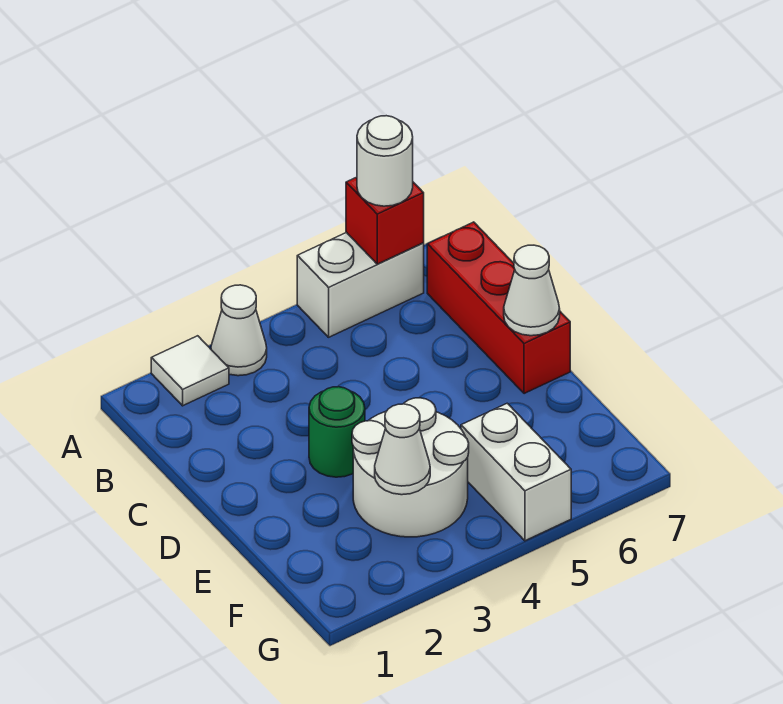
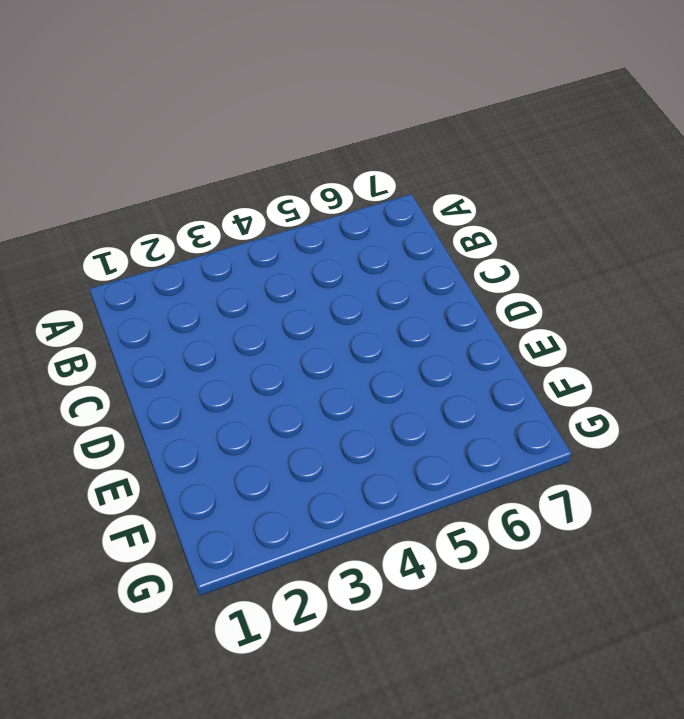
none -> white tile A2 level 1
none -> white cone A3 level 1

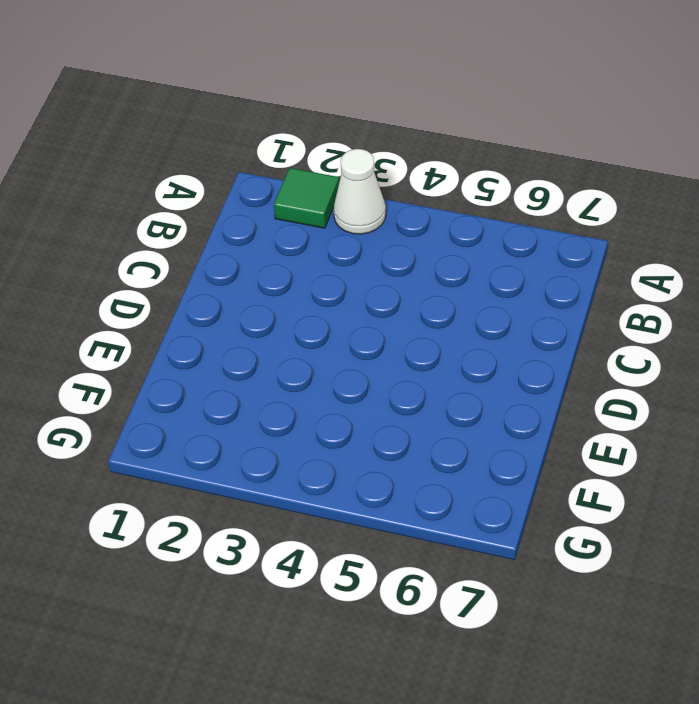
green tile A2 level 1 -> white tile A2 level 1
none -> white brick A5:A6 level 1
none -> red brick B7:D7 level 1

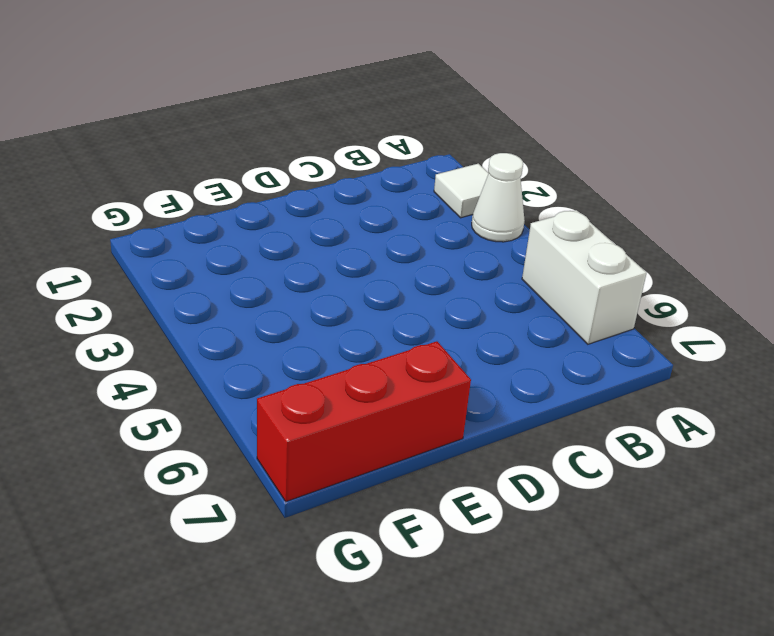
red brick E7:G7 level 1 -> red brick B7:D7 level 1
none -> green round brick D3 level 1
none -> white round brick E3:F4 level 1

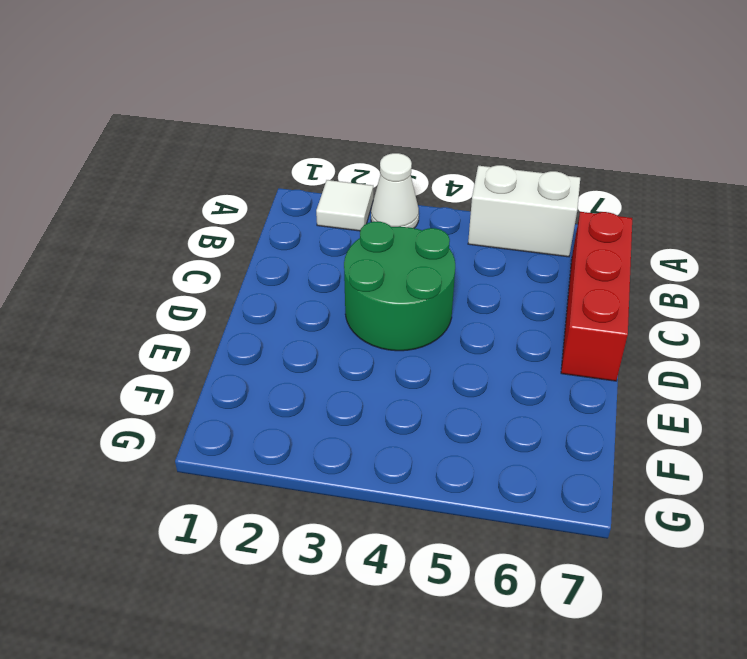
green round brick C3:D4 level 1 -> green round brick D3 level 1
none -> white round brick E3:F4 level 1
none -> white brick F5:G5 level 1

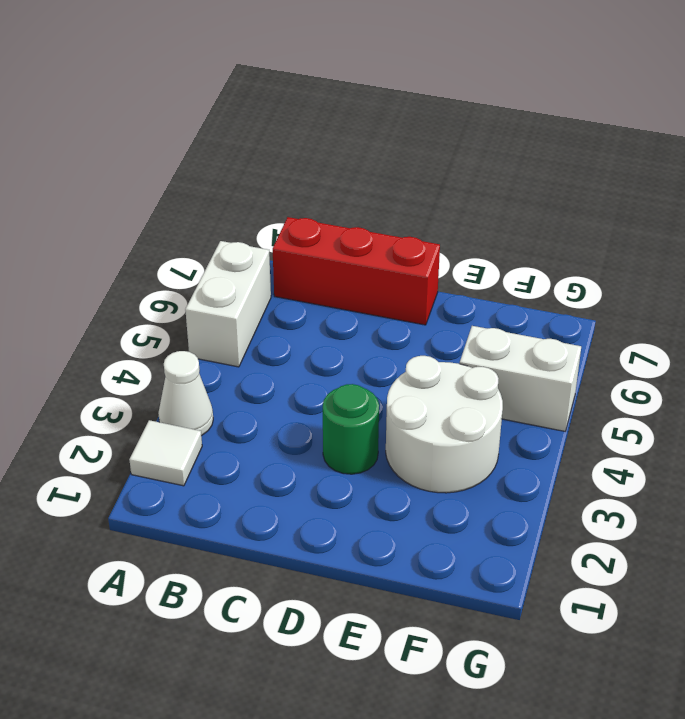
none -> red brick A6 level 2
none -> white cone D7 level 2

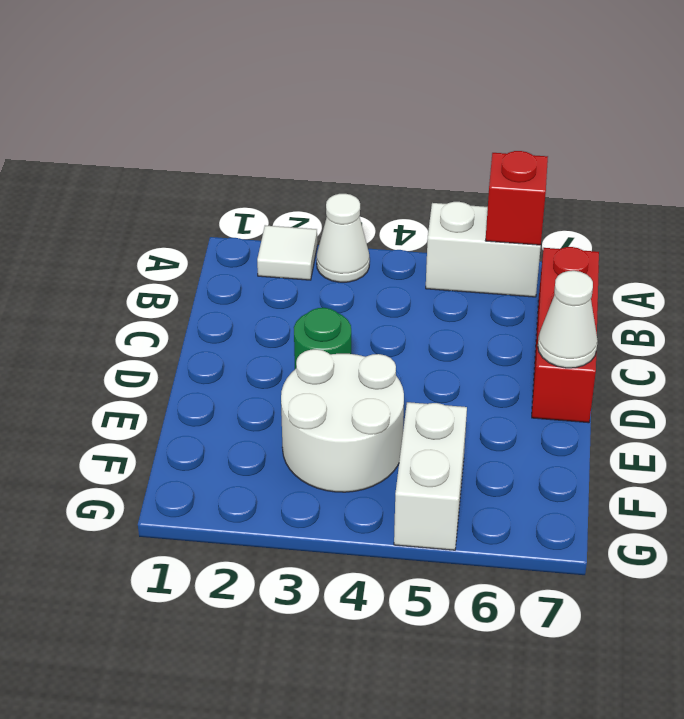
none -> white cone F3 level 2
none -> white round brick A6 level 3

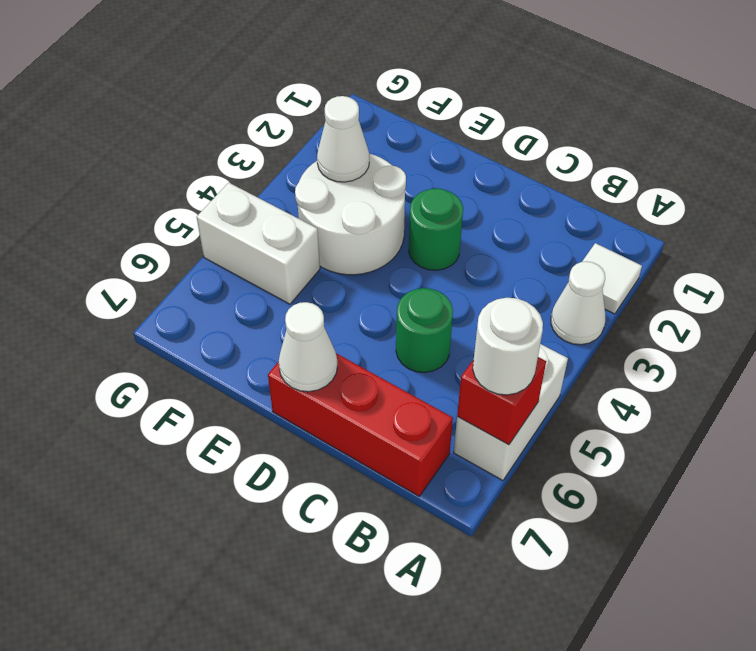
green round brick C5 level 1 -> none

